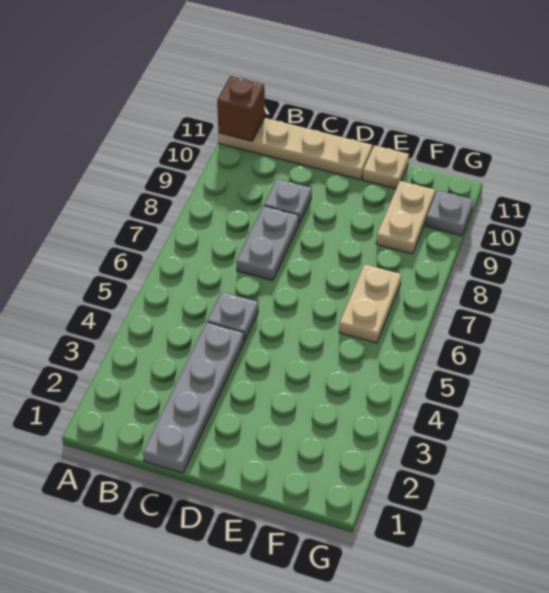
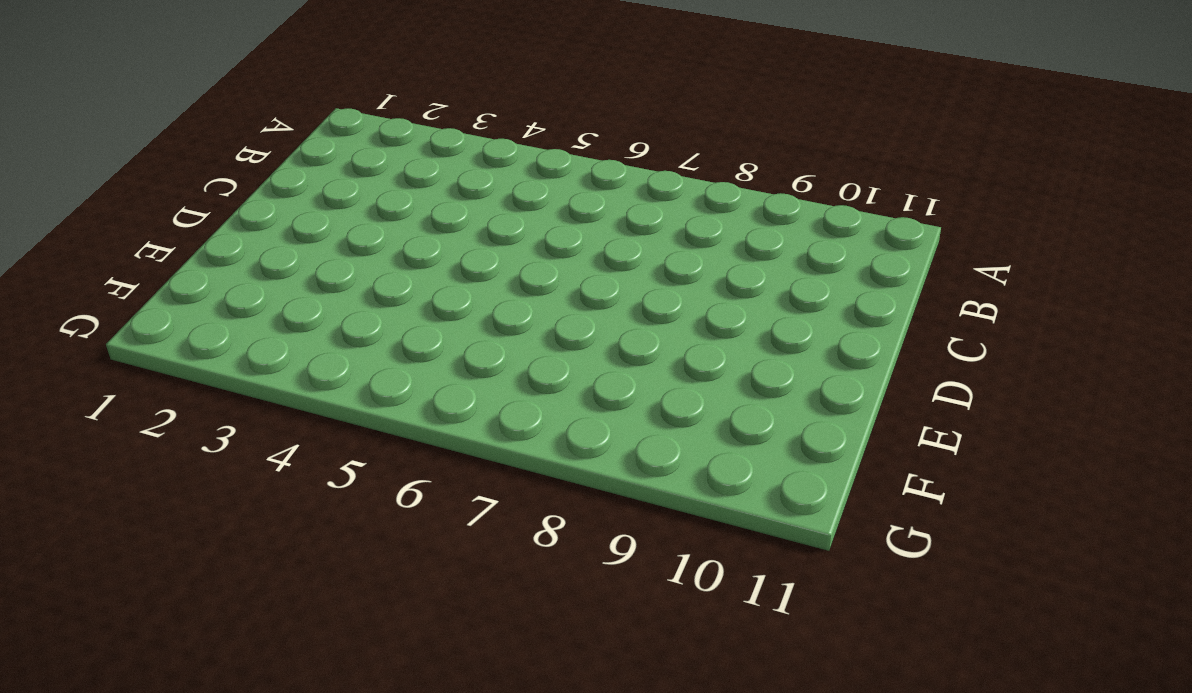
none -> tan plate A11:D11 level 1
none -> grey plate C1:C4 level 1

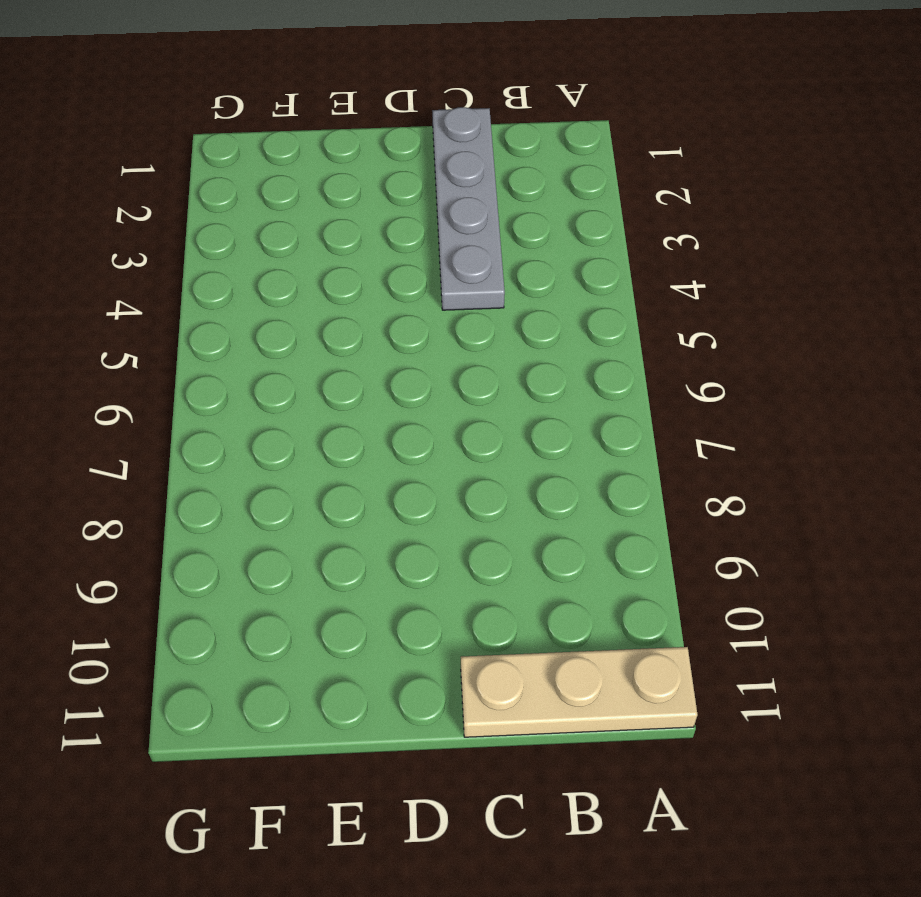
tan plate A11:C11 level 1 -> tan plate A11:D11 level 1
none -> grey plate C5 level 1
none -> grey plate C7:C8 level 1

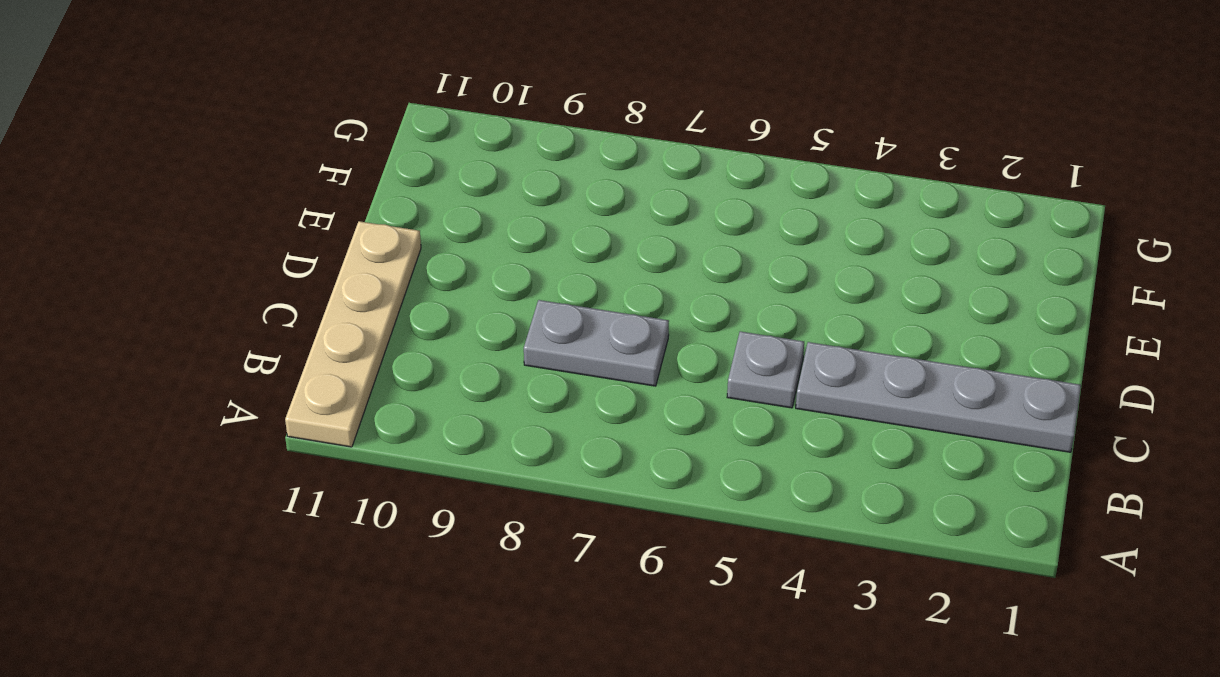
none -> grey plate C9 level 1
none -> tan plate E11 level 1

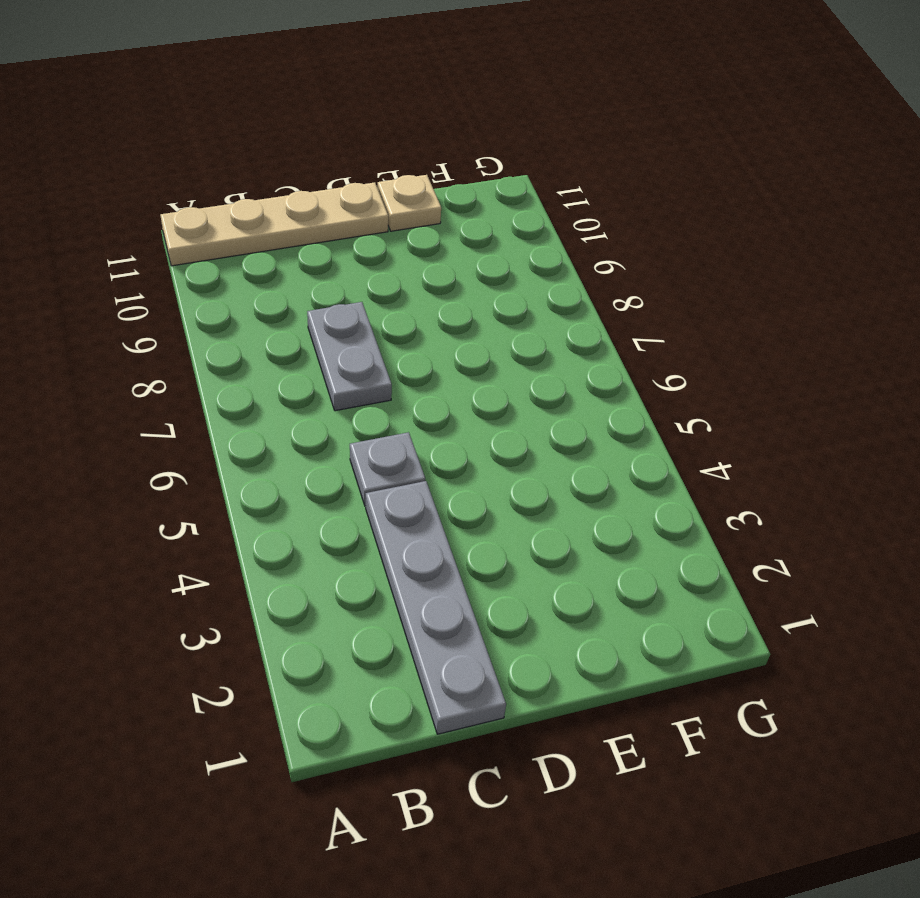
none -> grey plate C9 level 1
none -> tan plate F6:F7 level 1

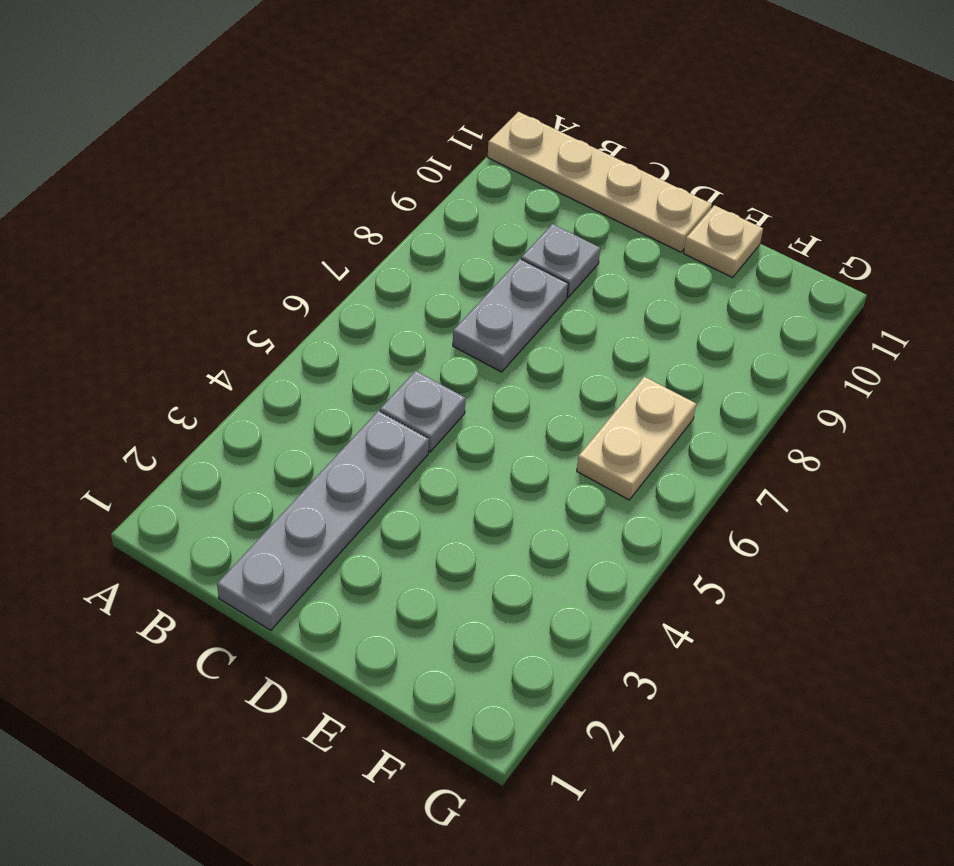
none -> tan plate F9:F10 level 1
none -> grey plate G10 level 1

